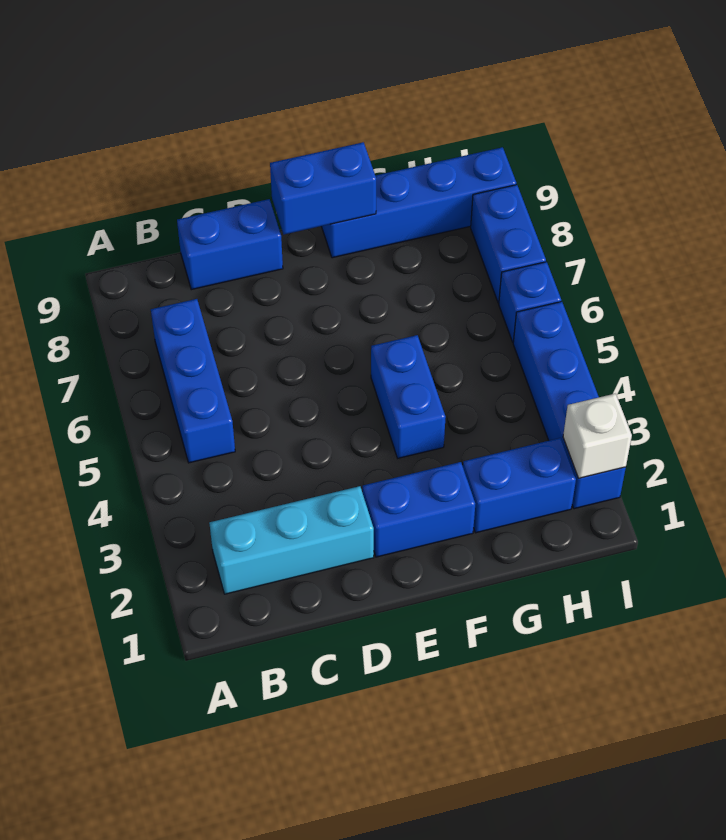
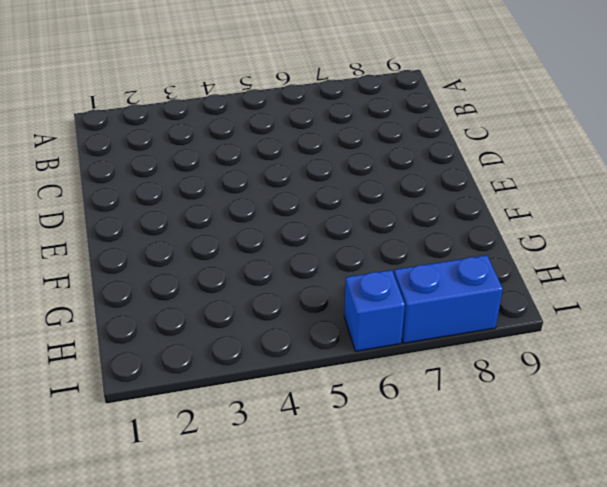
none -> cyan brick B2:D2 level 1
none -> blue brick B5:B7 level 1
none -> blue brick C9:D9 level 1

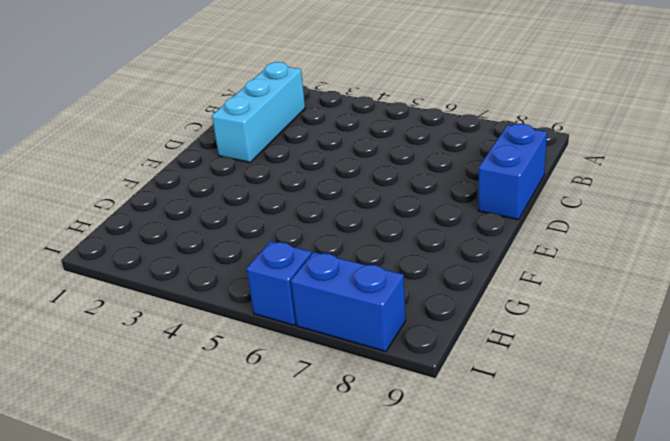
none -> blue brick B5:B7 level 1
none -> blue brick E2:F2 level 1
none -> blue brick F4:F5 level 1

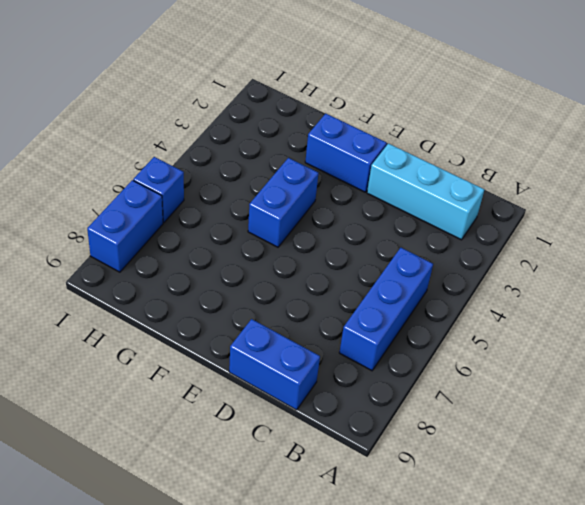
none -> blue brick F9:I9 level 1
none -> blue brick G2:H2 level 1
none -> blue brick I2:I5 level 1

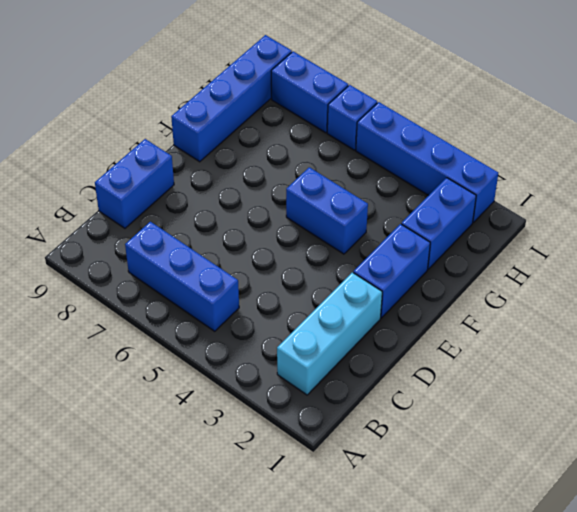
none -> blue brick E9:F9 level 2
none -> white brick I2 level 2

